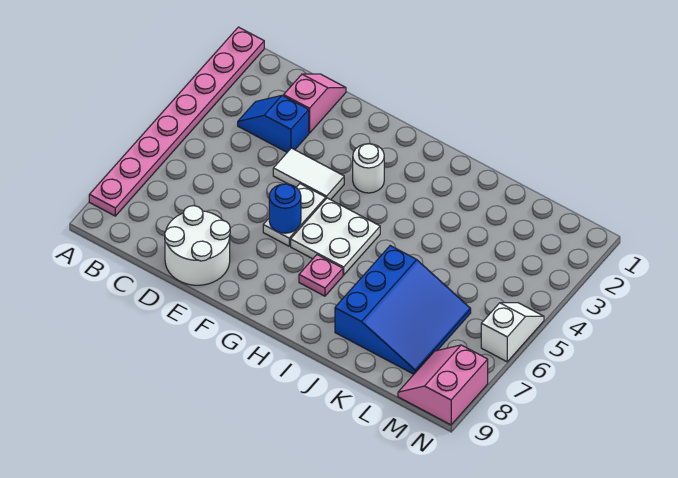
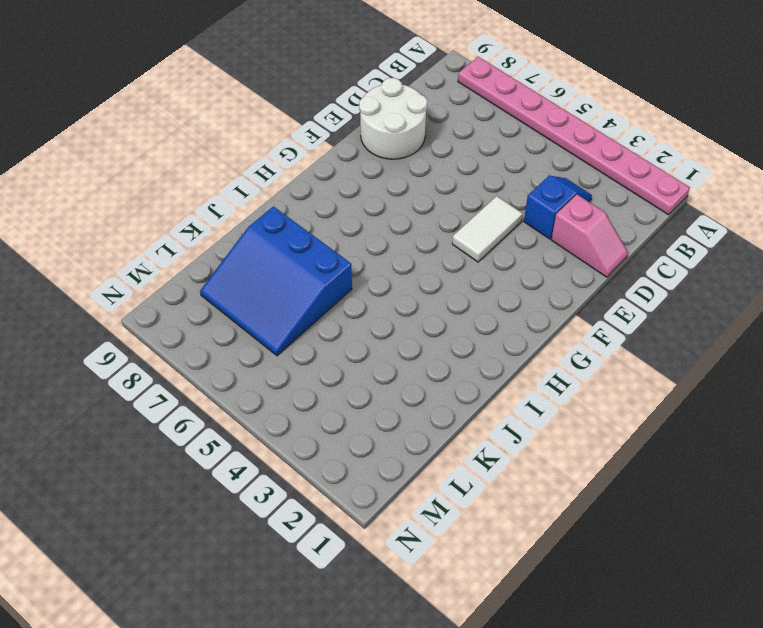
none -> white plate F5:F6 level 1
none -> white round brick G3 level 1
none -> white plate G5:H6 level 1

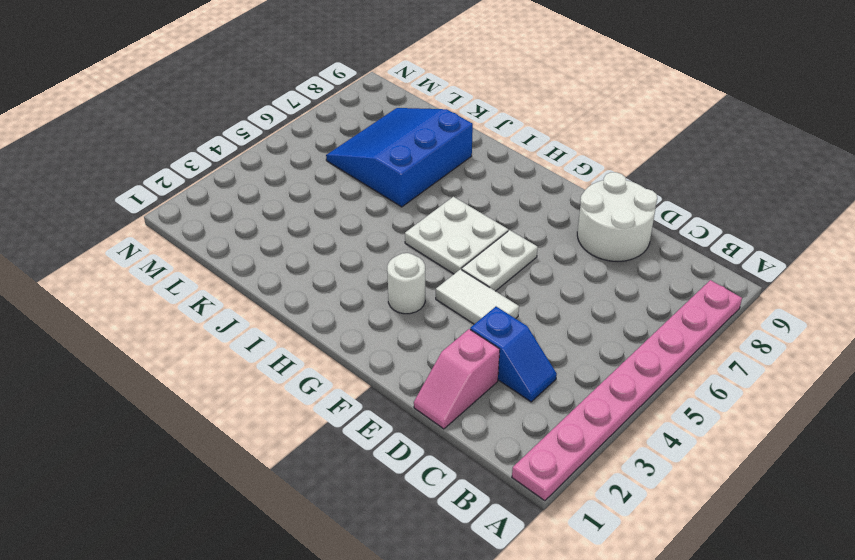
none -> pink plate H7 level 1
none -> pink slope M8:N9 level 1 top N
none -> white slope N5:N6 level 1 top 6

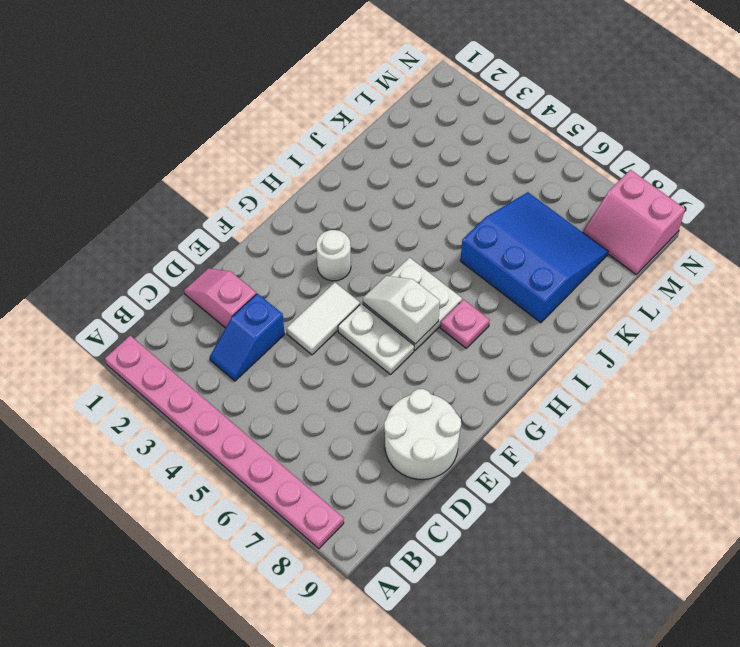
white slope G5:G6 level 2 top 6 -> white slope N5:N6 level 1 top 6
none -> blue round brick F6 level 2

